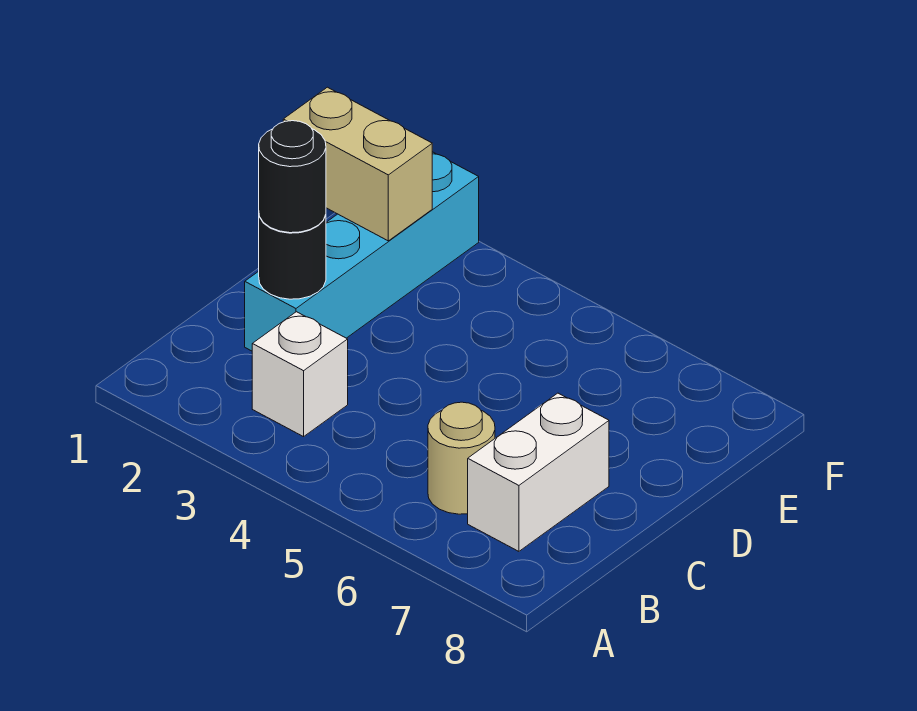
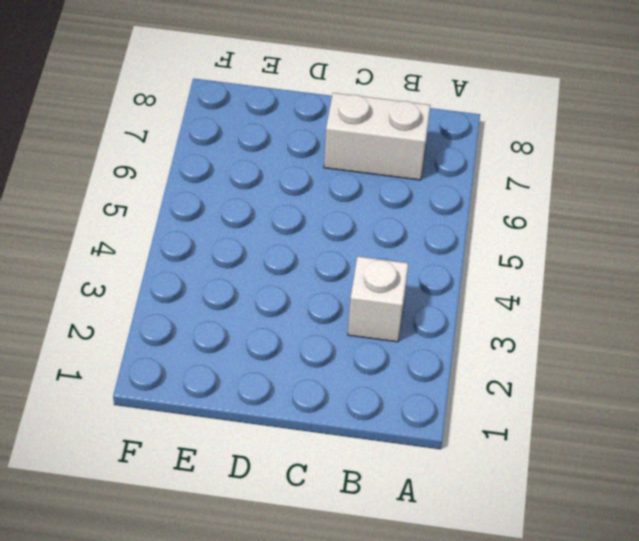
none -> tan round brick B6 level 1
none -> cyan brick C2:F2 level 1

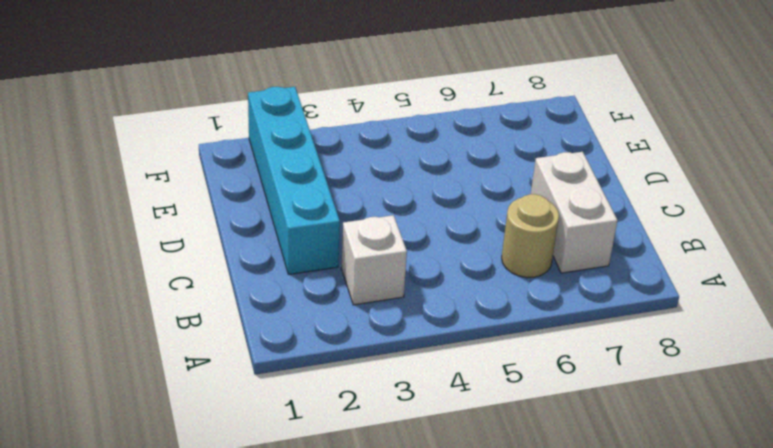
none -> black round brick C2 level 2
none -> tan brick E1:E2 level 2

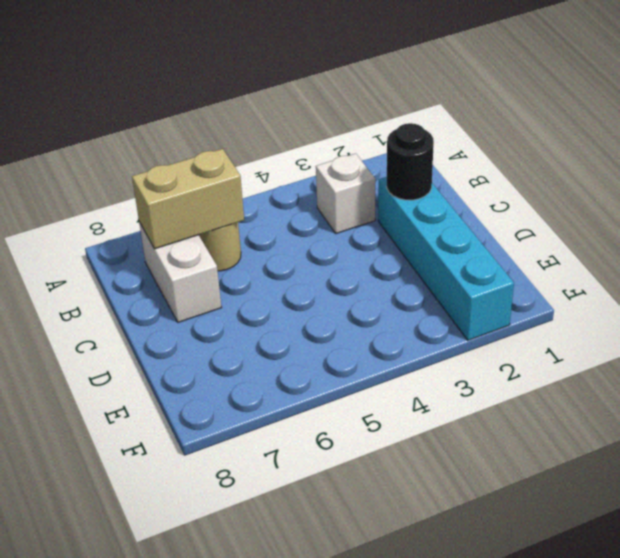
tan brick B6:B7 level 2 -> tan brick E1:E2 level 2
none -> black round brick C2 level 3

